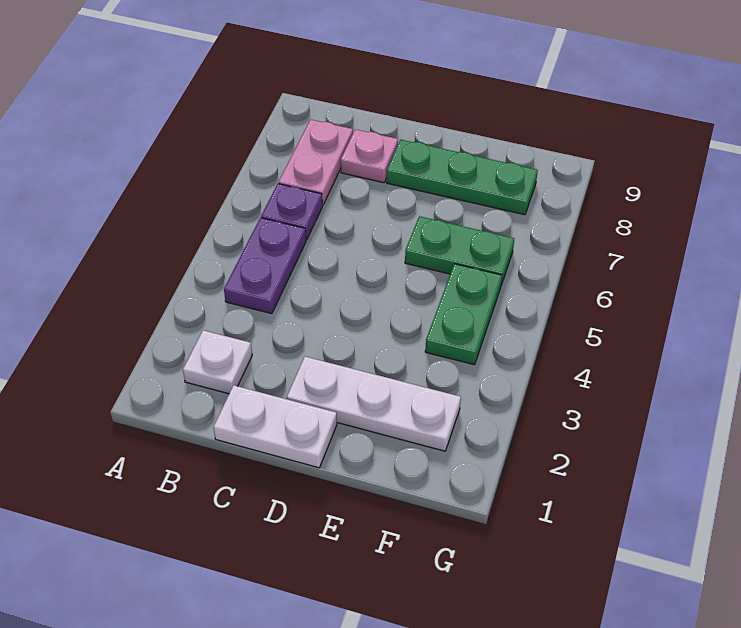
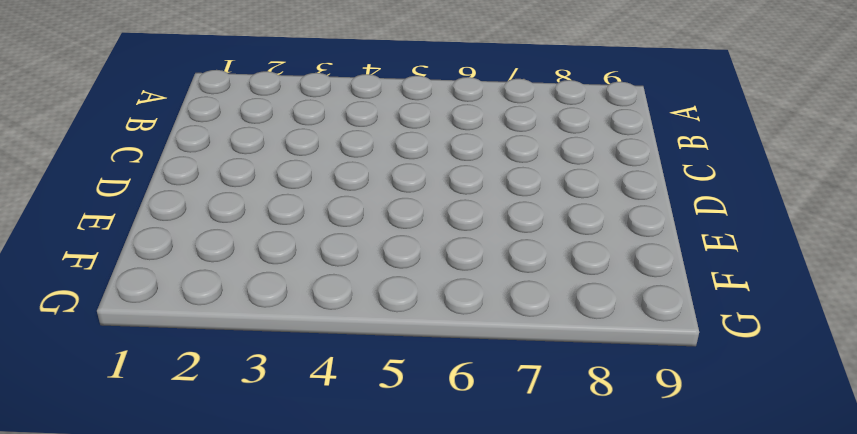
none -> white plate B2 level 1
none -> purple plate B4:B5 level 1

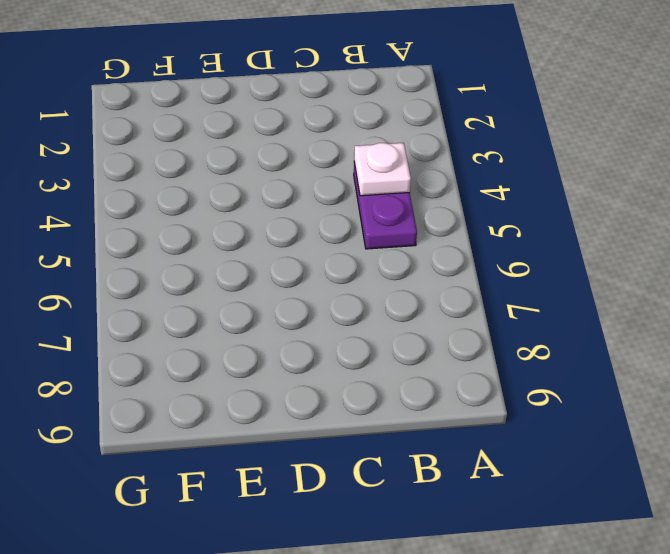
white plate B4 level 2 -> white plate B2 level 1
none -> purple plate B6 level 1
none -> pink plate B7:B8 level 1

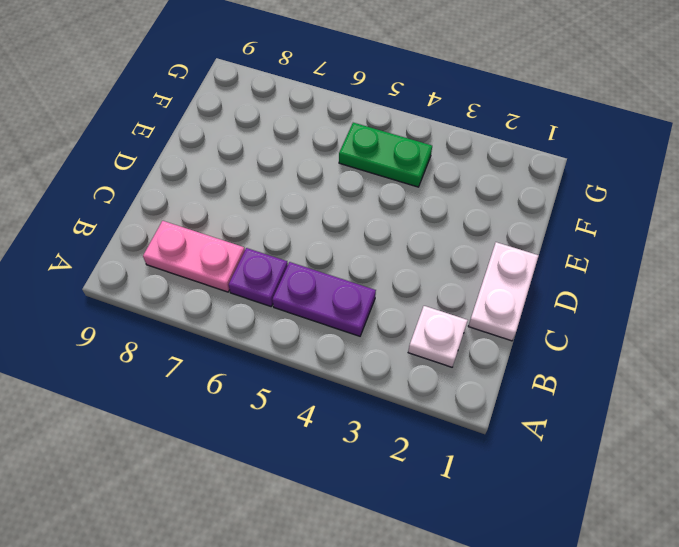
none -> pink plate C8 level 1
none -> white plate D2:F2 level 1

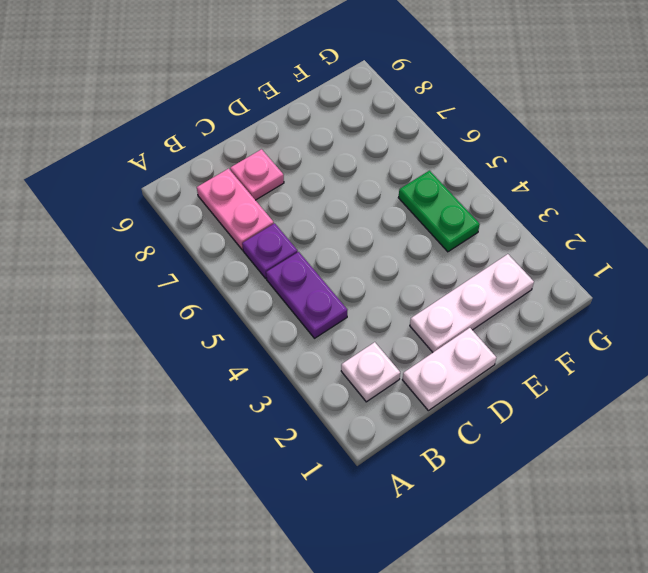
none -> green plate D8:F8 level 1
none -> green plate E6:F6 level 1

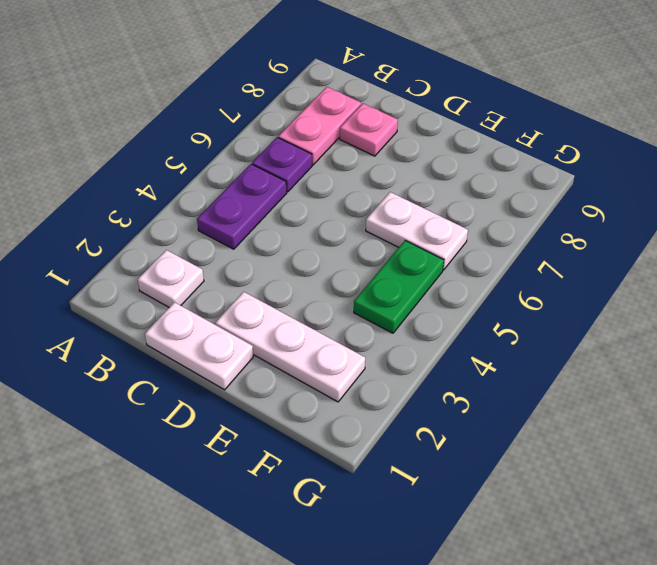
white plate E6:F6 level 1 -> green plate E6:F6 level 1
none -> green plate D8:F8 level 1

